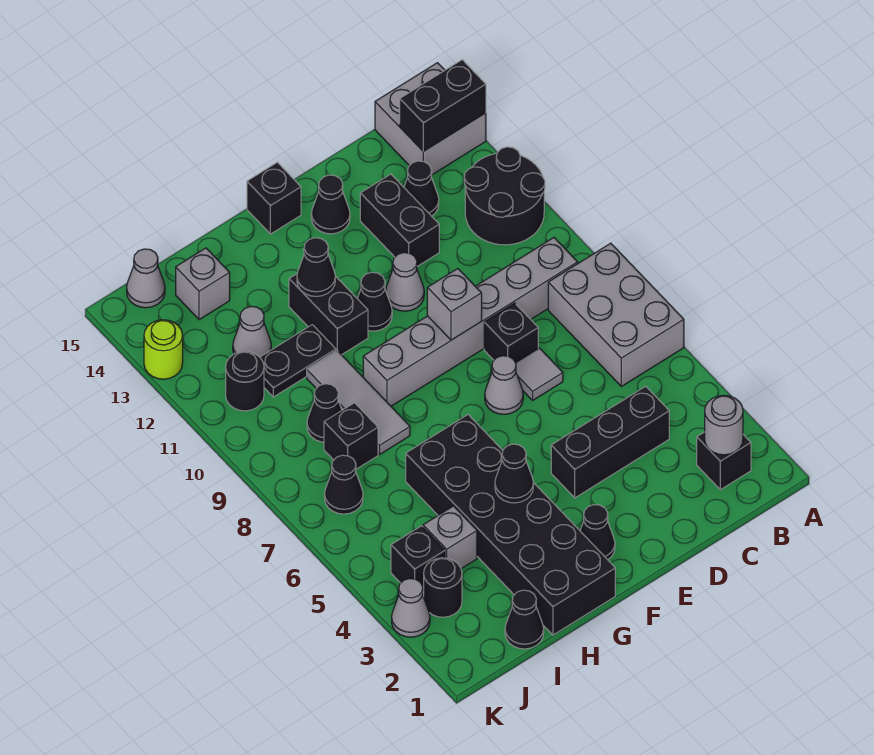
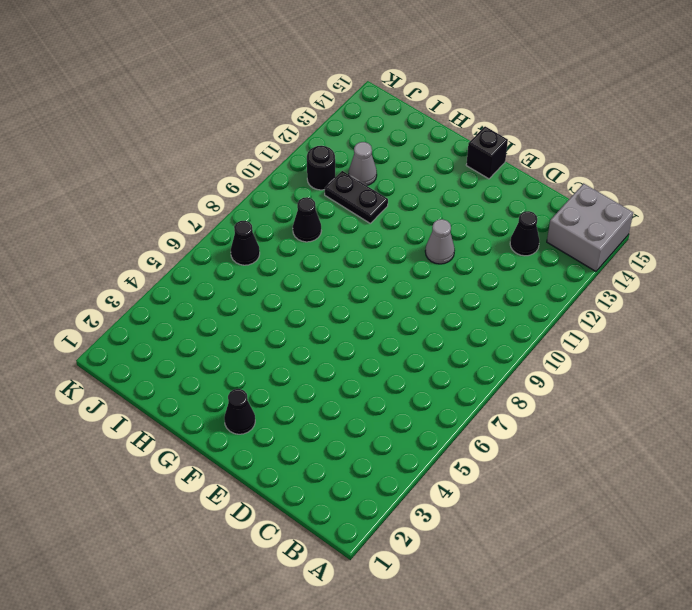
none -> grey brick A6:B8 level 1
none -> black round brick A11:B12 level 1
none -> black brick B2 level 1
none -> grey brick B9:G9 level 1

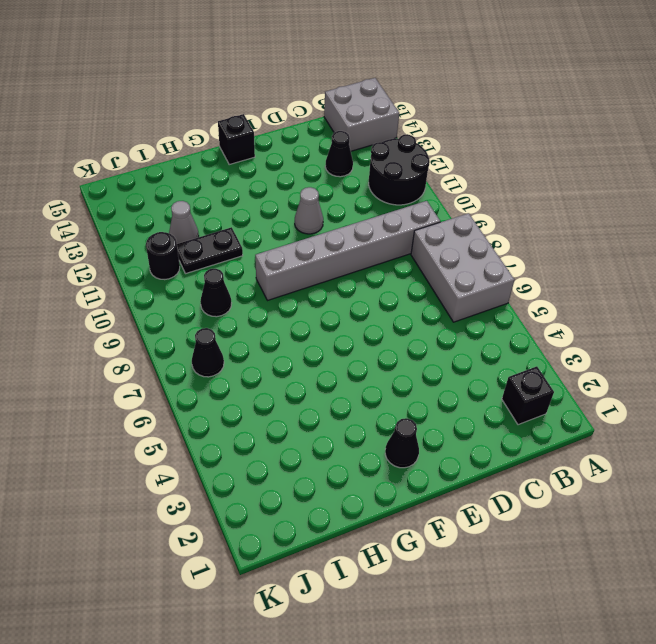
none -> black brick C4:E4 level 1
none -> grey tile D7 level 1
none -> black brick D8 level 1
none -> black brick D12:D13 level 1

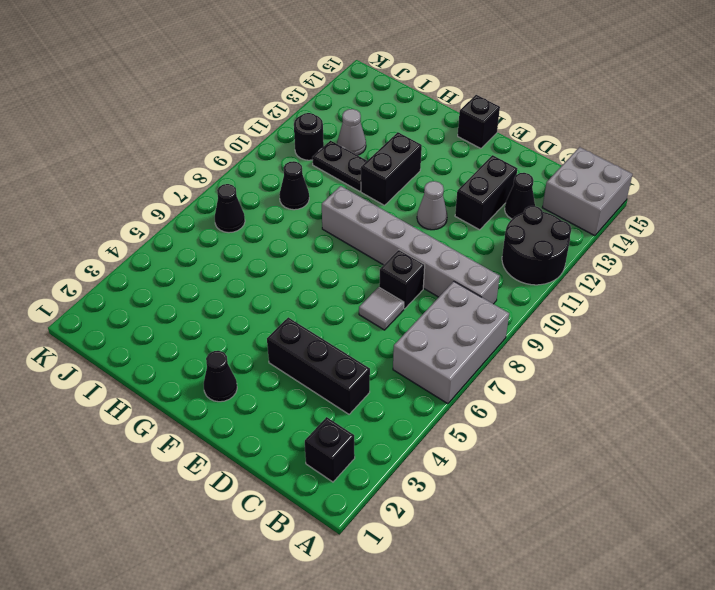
none -> grey cone E7 level 1
none -> black cone E14 level 1
none -> black cone F11 level 1
none -> black brick G1:H6 level 1

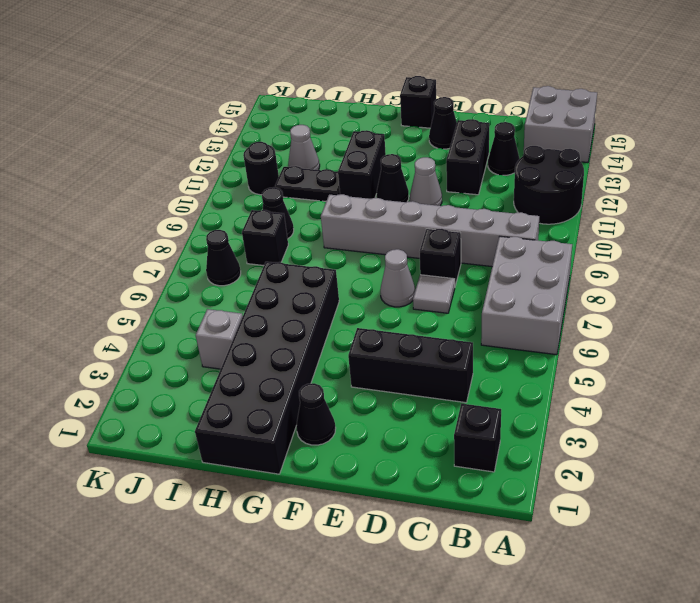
none -> grey tile H8:H10 level 1
none -> black cone I1 level 1
none -> grey brick I14 level 1
none -> black round brick J3 level 1

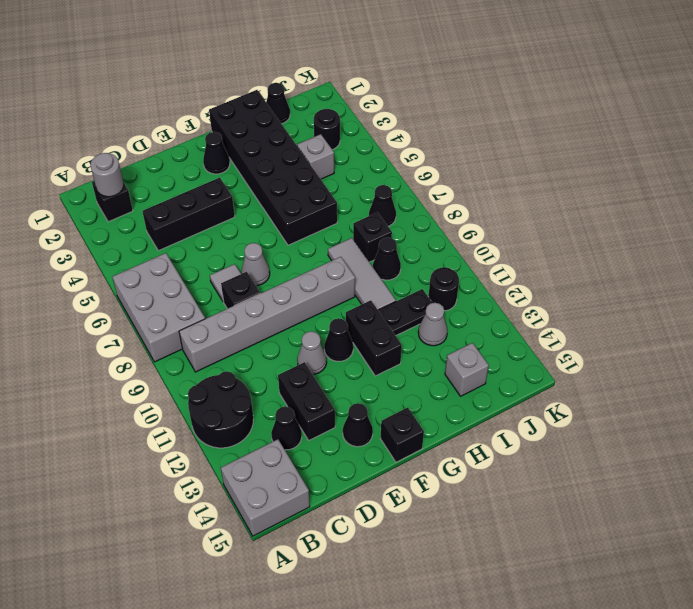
none -> black brick J4 level 1
none -> grey cone J15 level 1
none -> grey cone K3 level 1
none -> lime round brick K13 level 1

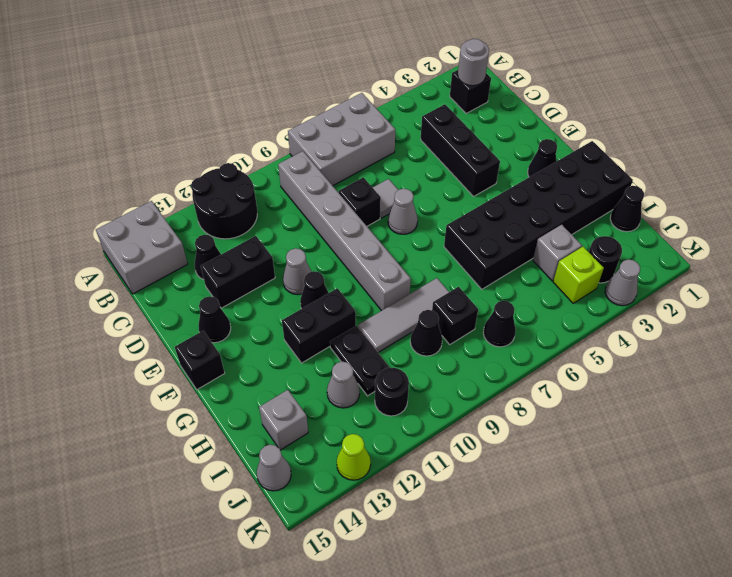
lime brick J4 level 1 -> black brick J4 level 1
lime cone K13 level 1 -> lime round brick K13 level 1
none -> black brick A14:B14 level 2
none -> grey brick E9 level 2
none -> black cone G4 level 2
none -> black cone G12 level 2

